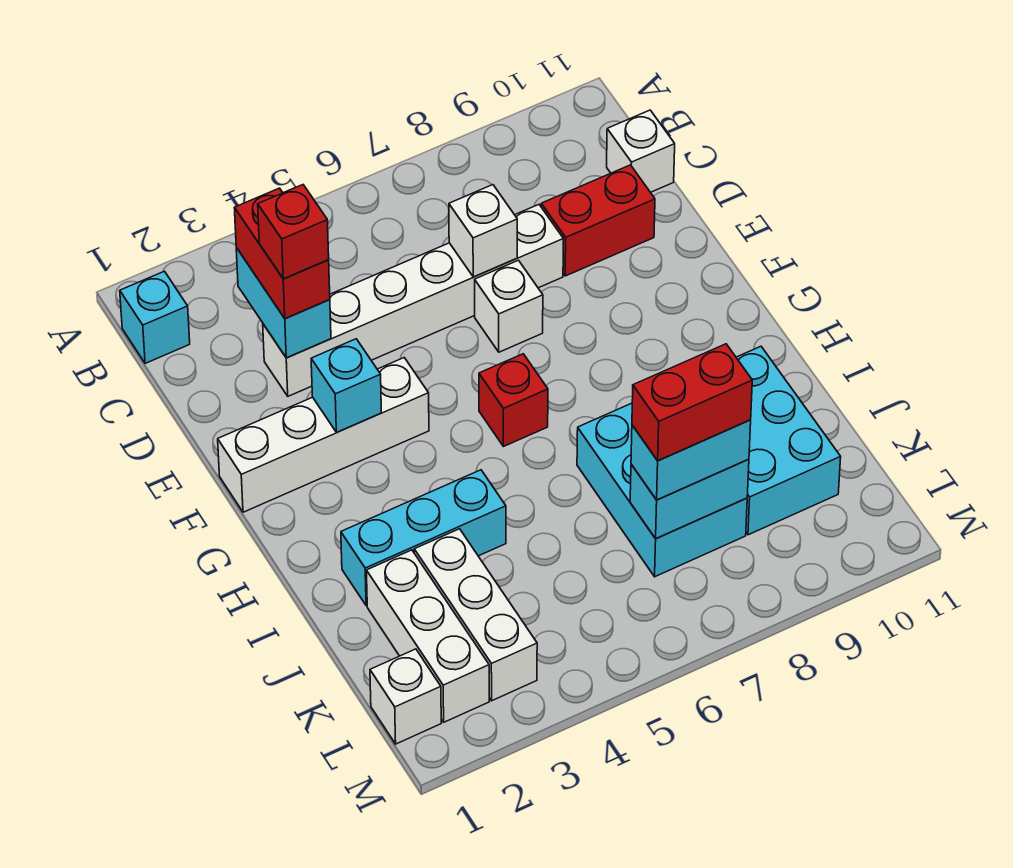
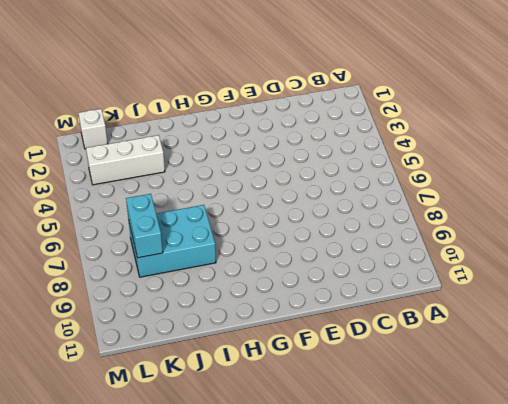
none -> cyan brick B1 level 1
none -> white brick C11 level 1
none -> white brick D3:D8 level 1

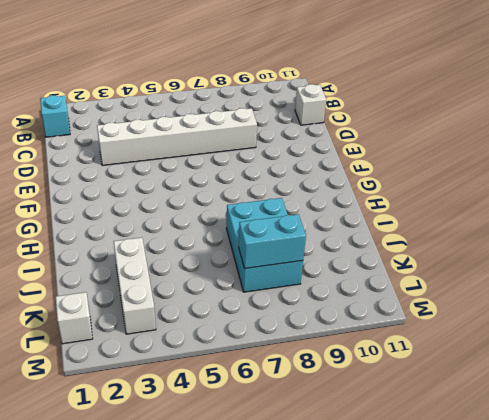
none -> red brick D9:D10 level 1
none -> white brick E7 level 1
none -> white brick F1:F4 level 1

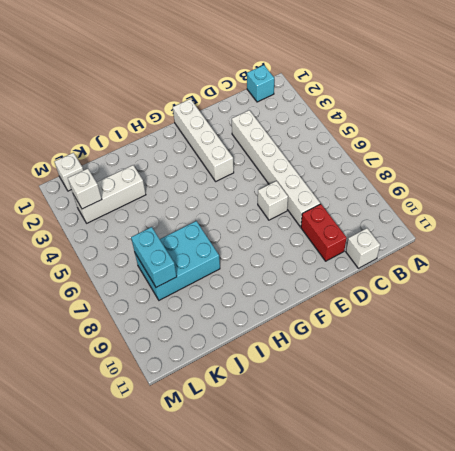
white brick L3 level 2 -> white brick D7 level 2
none -> red brick G6 level 1
none -> cyan brick I2:I4 level 1
none -> cyan brick I9:K10 level 1

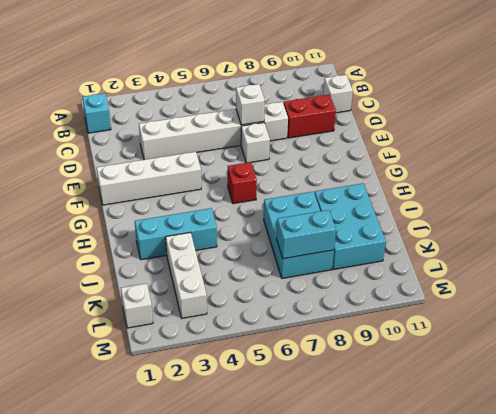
none -> white brick J2:L2 level 1
none -> cyan brick C3:D3 level 2
none -> cyan brick F3 level 2

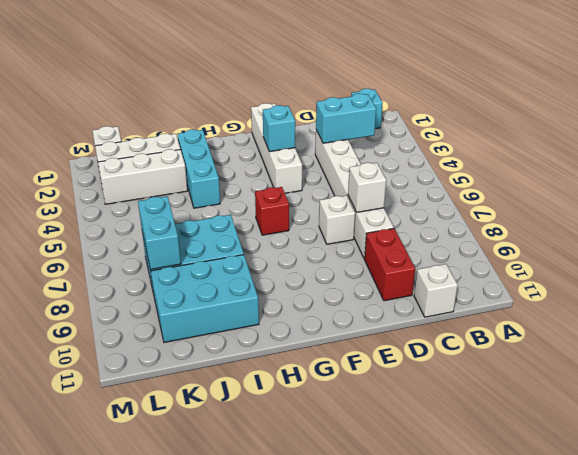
none -> red brick C3:D3 level 3
none -> cyan brick K7:K8 level 3
none -> red brick D3 level 4

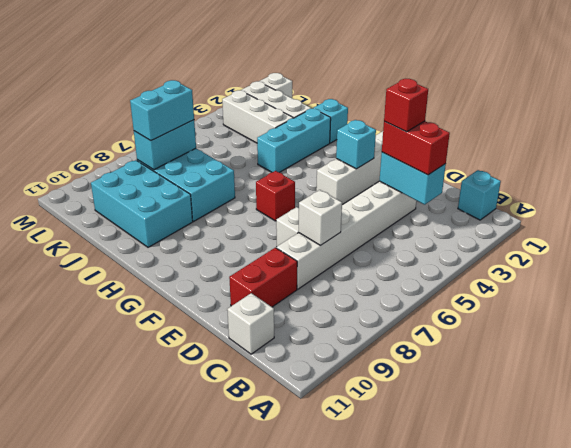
cyan brick I1 level 1 -> none
none -> red brick K7:K8 level 4

